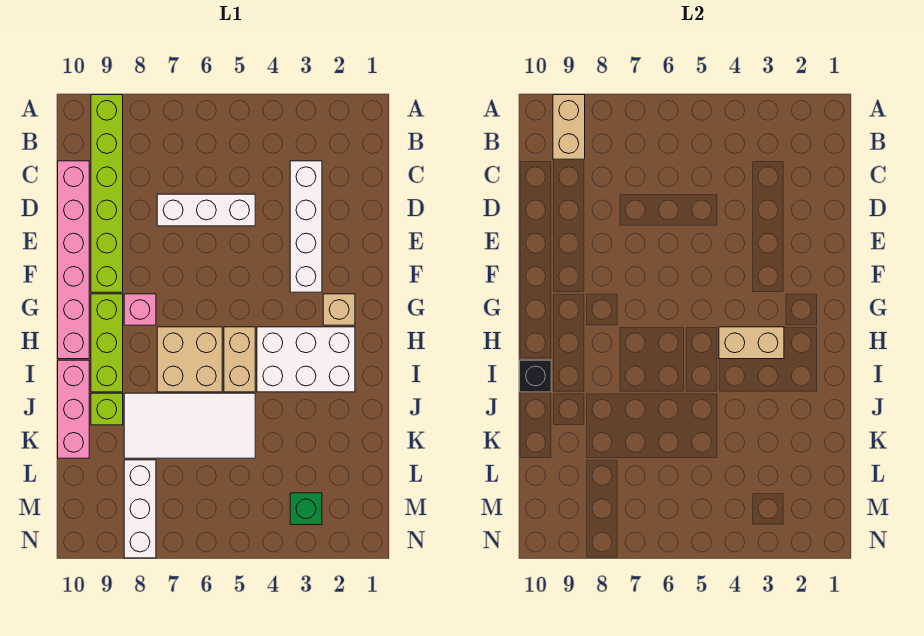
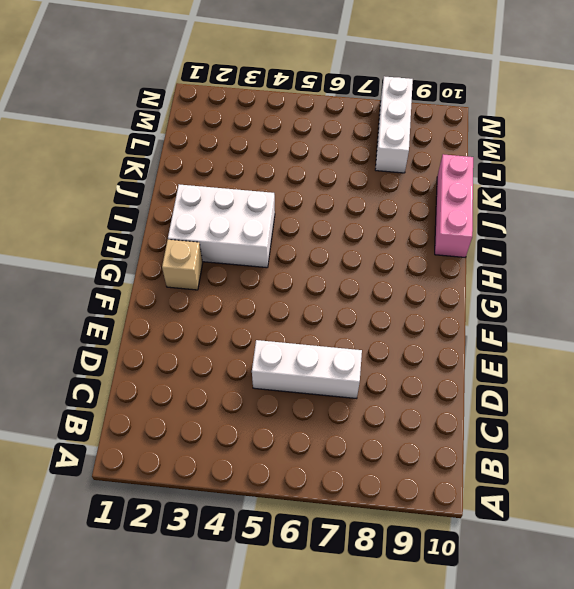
none -> lime brick A9:F9 level 1
none -> white brick C3:F3 level 1
none -> pink brick C10:H10 level 1

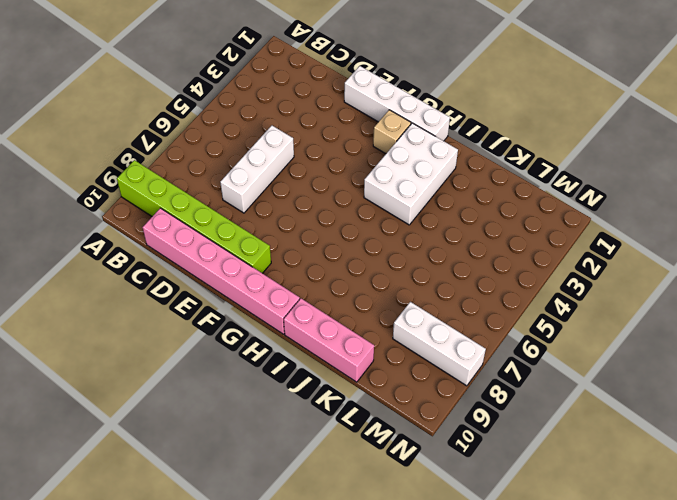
white brick E1:H1 level 1 -> white brick C3:F3 level 1
none -> pink brick G8 level 1
none -> lime brick G9:I9 level 1
none -> tan brick H5:I5 level 1

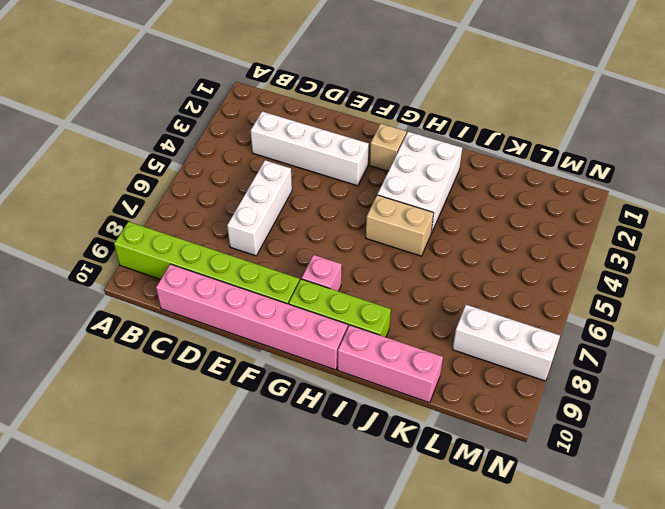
none -> tan brick H6:I7 level 1
none -> white tile J5:K8 level 1
none -> lime brick J9 level 1

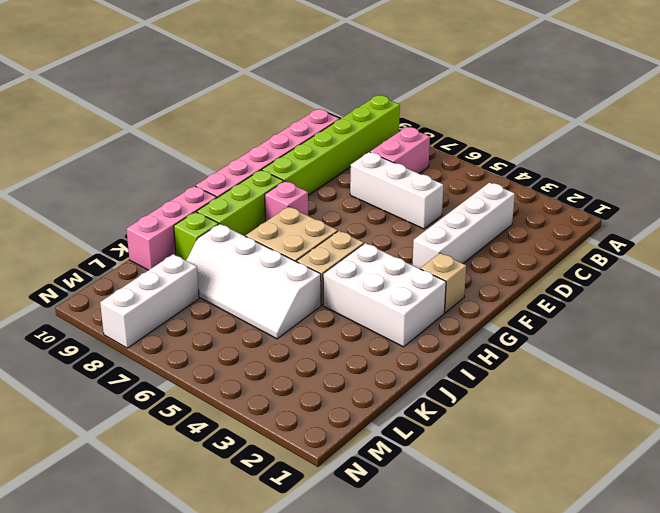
pink brick B7:C7 level 1 -> none
white slope J5:K8 level 1 top J -> white tile J5:K8 level 1
none -> green brick M3 level 1
none -> tan brick A9:B9 level 2
none -> tan brick H3:H4 level 2

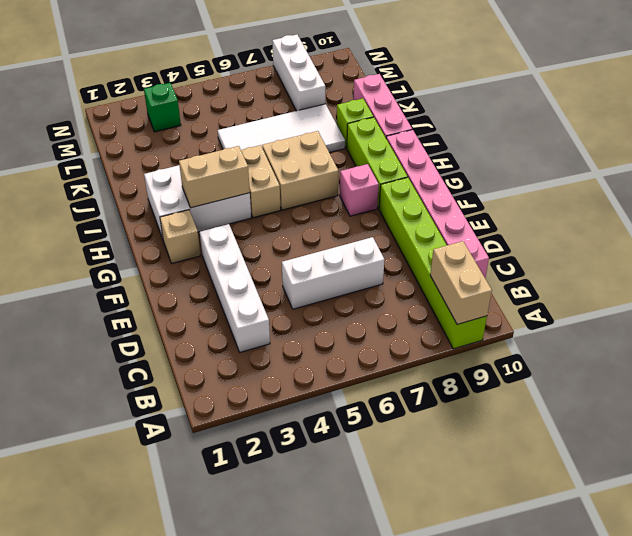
none -> black brick I10 level 2

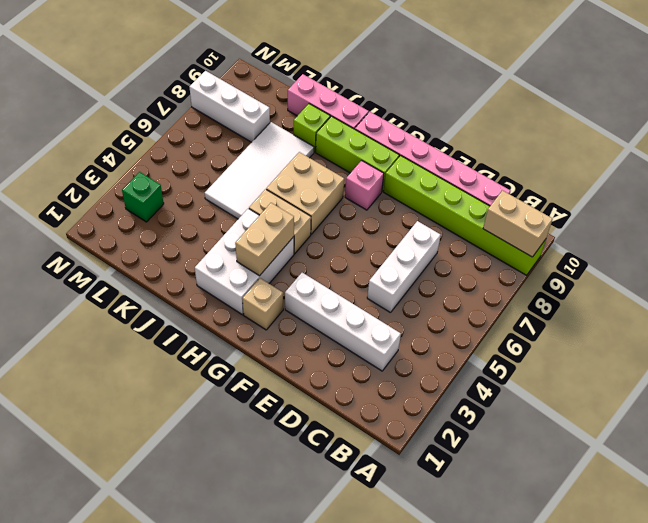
none -> black brick I10 level 2

